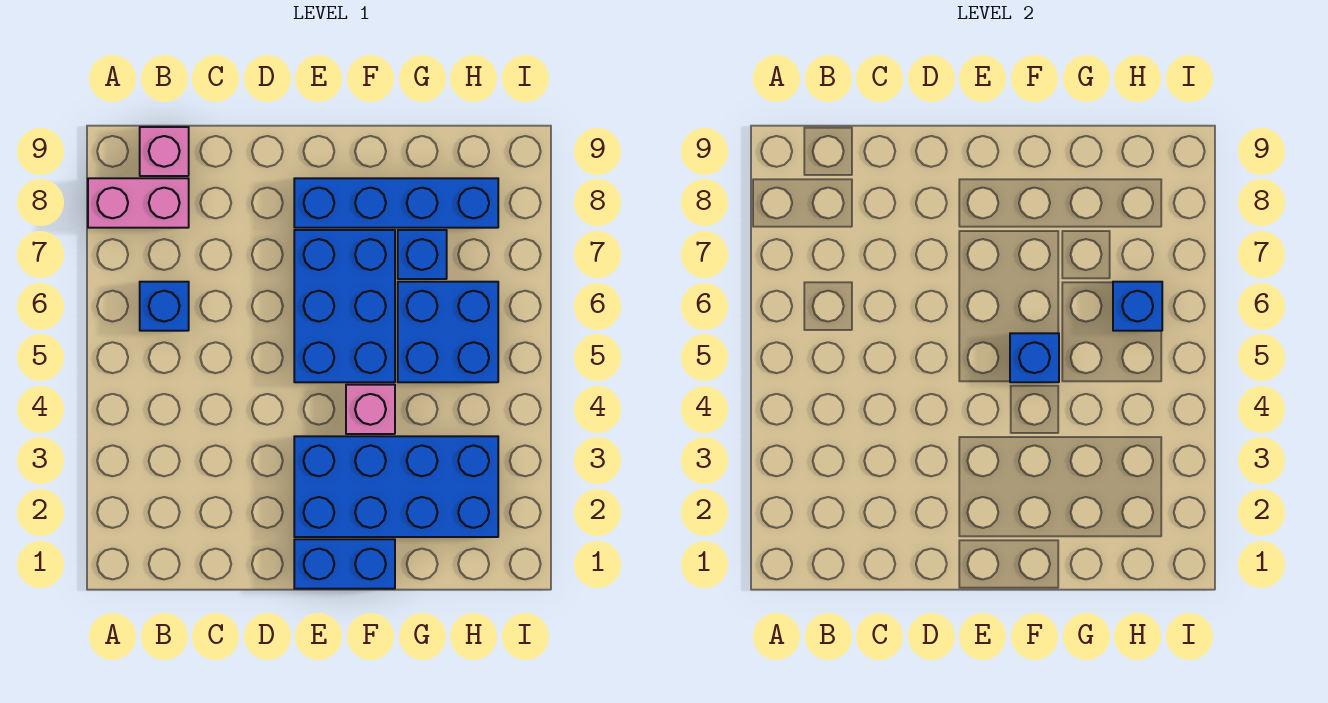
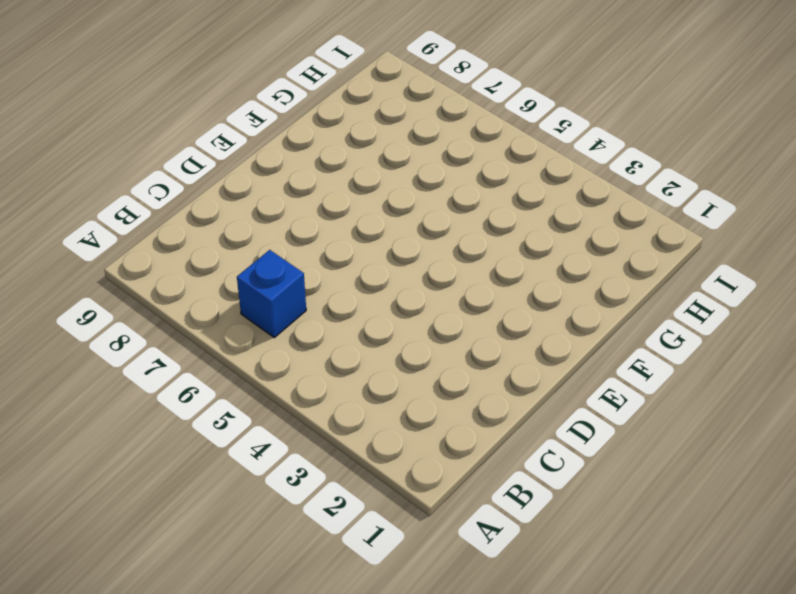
none -> pink brick A8:B8 level 1
none -> pink brick B9 level 1
none -> blue brick E1:F1 level 1

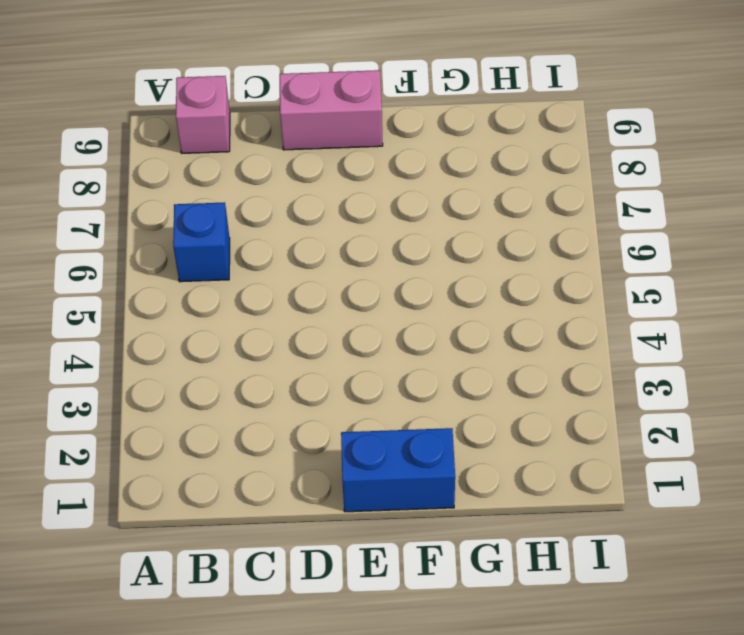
pink brick D9:E9 level 1 -> pink brick A8:B8 level 1
none -> blue brick E2:H3 level 1
none -> blue brick E5:F7 level 1
none -> blue brick E8:H8 level 1

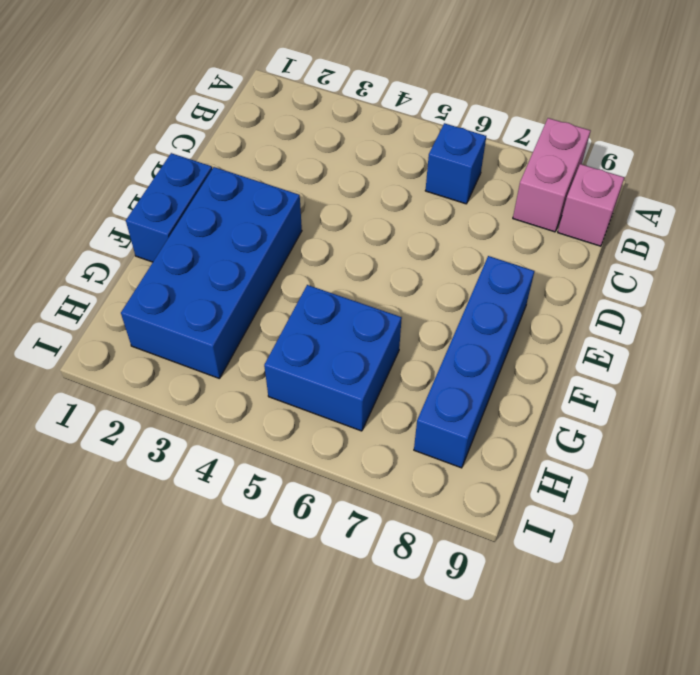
none -> blue brick E5:F7 level 1
none -> pink brick F4 level 1
none -> blue brick G7 level 1

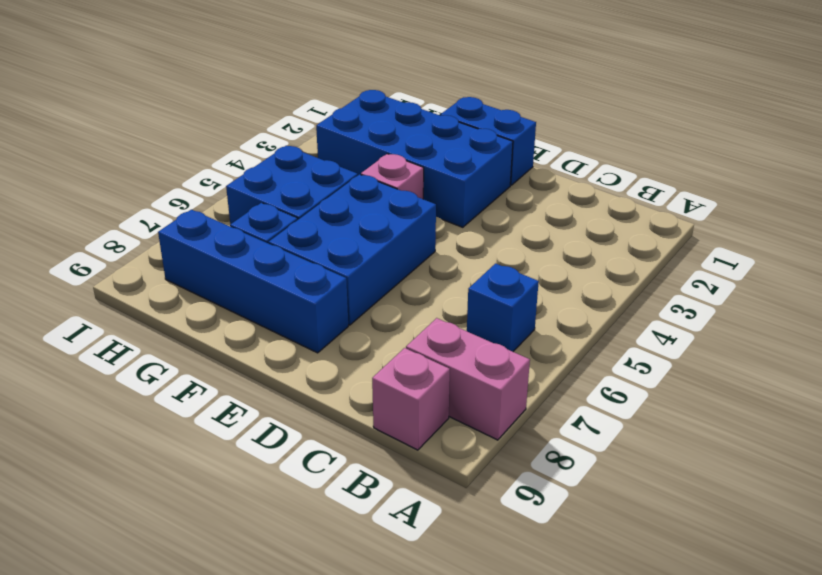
none -> blue brick F5 level 2
none -> blue brick H6 level 2

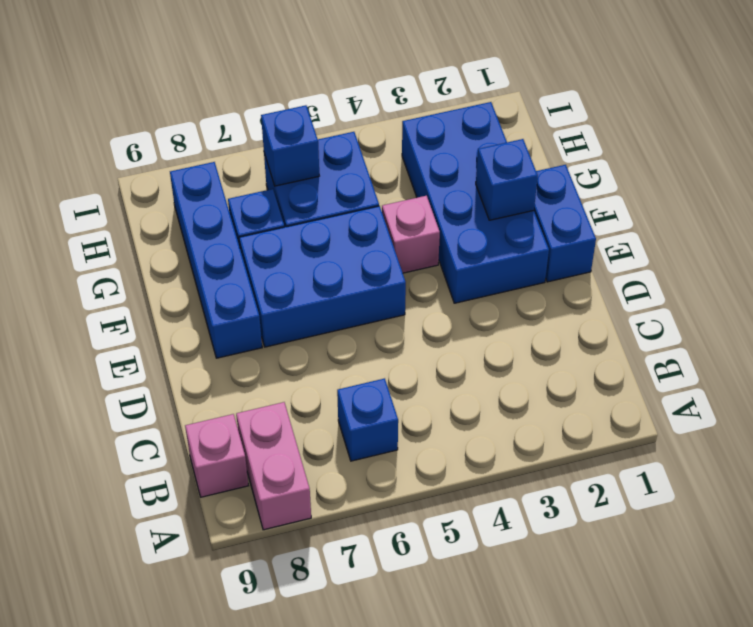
blue brick F2 level 2 -> blue brick F5 level 2

